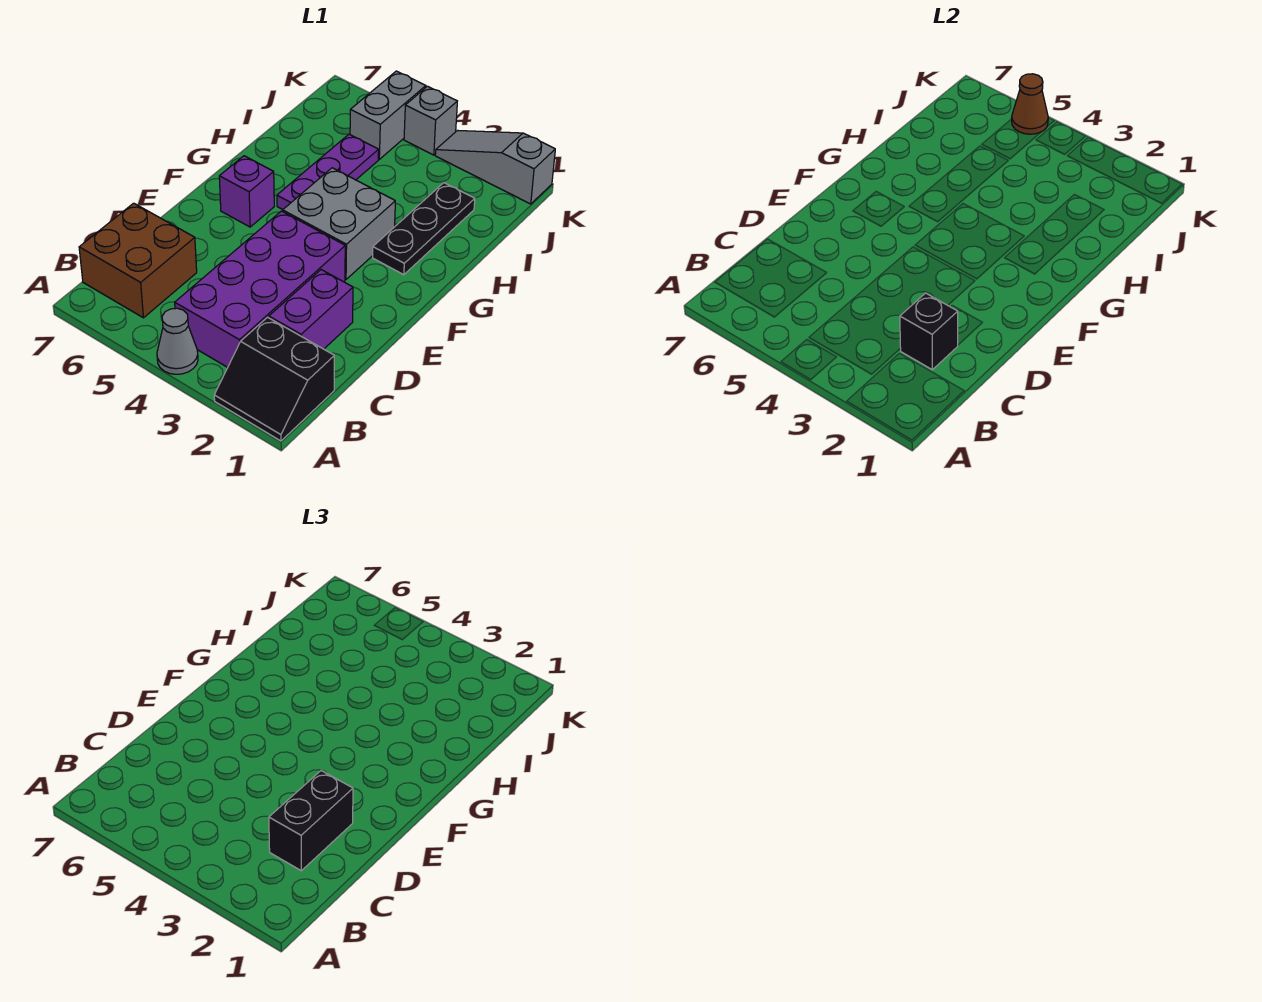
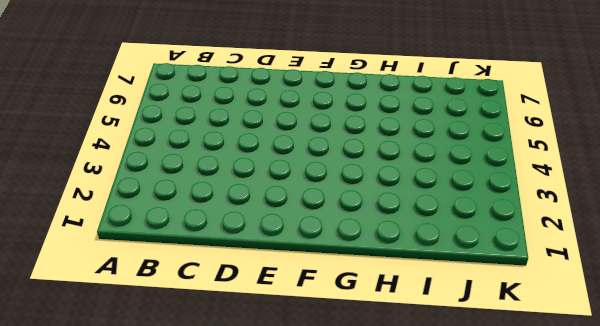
none -> black slope A1:B2 level 1 top B
none -> grey cone A4 level 1
none -> purple brick B3:E4 level 1

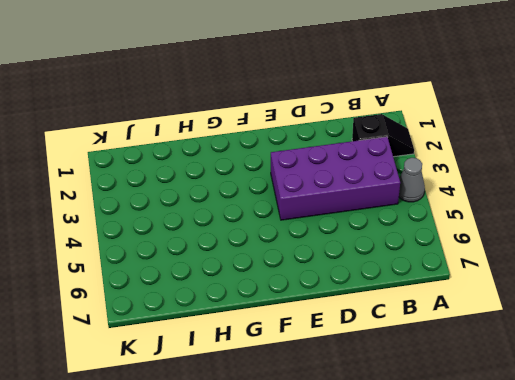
black slope A2:B2 level 1 top B -> black slope A1:B2 level 1 top B
none -> brown brick B6:C7 level 1
none -> purple brick C2:D2 level 1
none -> grey brick F3:G4 level 1

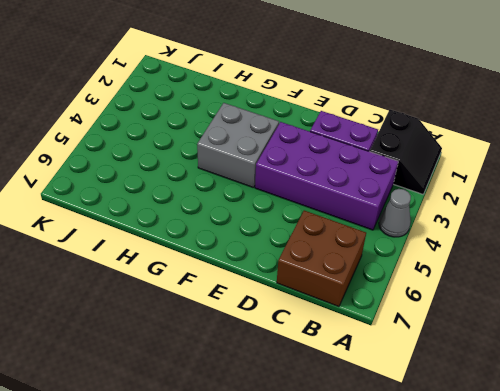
none -> purple brick F6 level 1
none -> black plate G2:I2 level 1
none -> purple plate G5:I5 level 1

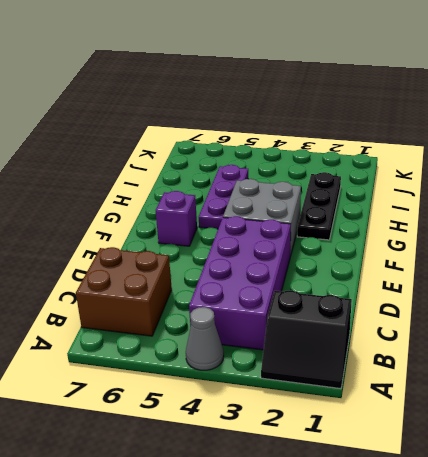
none -> purple brick C2:D2 level 1
none -> grey brick J5:K5 level 1
none -> grey slope K1:K3 level 1 top 1

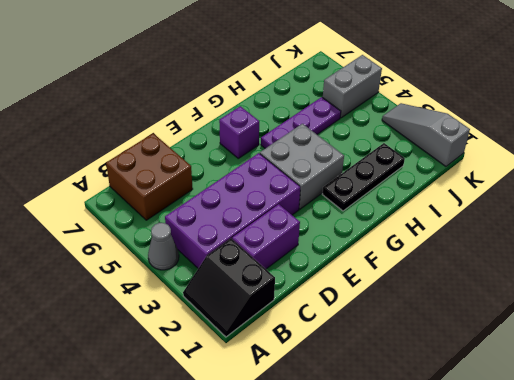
none -> grey brick K4 level 1
none -> black brick C2 level 2
none -> brown cone K5 level 2

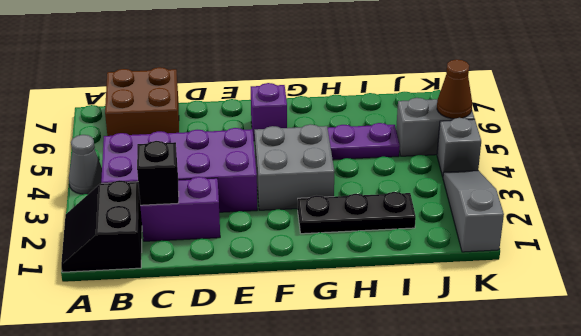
none -> black brick C2:D2 level 3

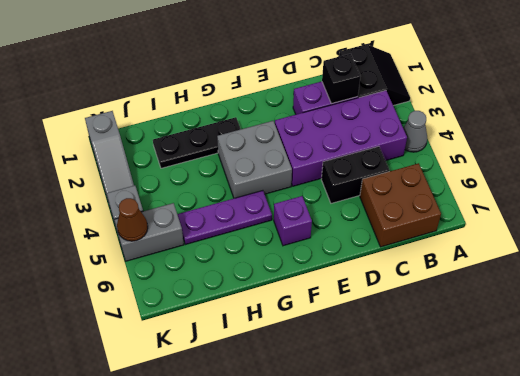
black brick C5:D5 level 1 -> black brick C2:D2 level 3

